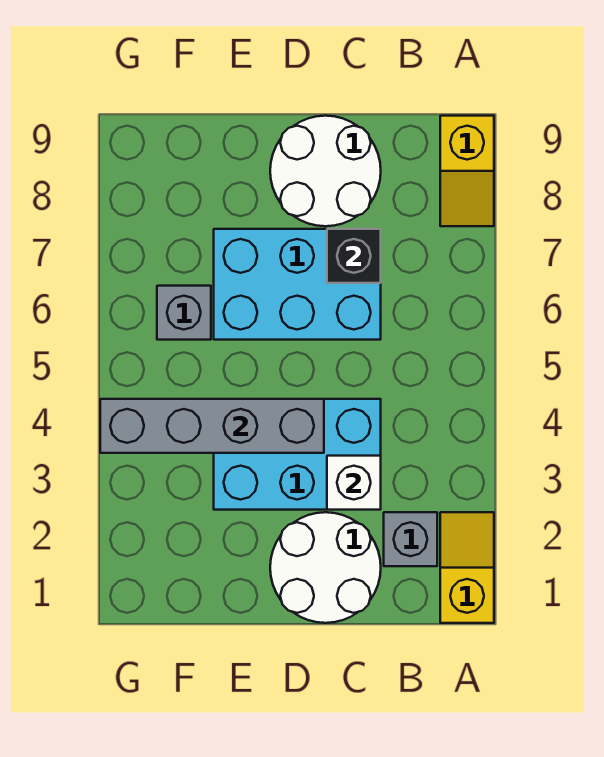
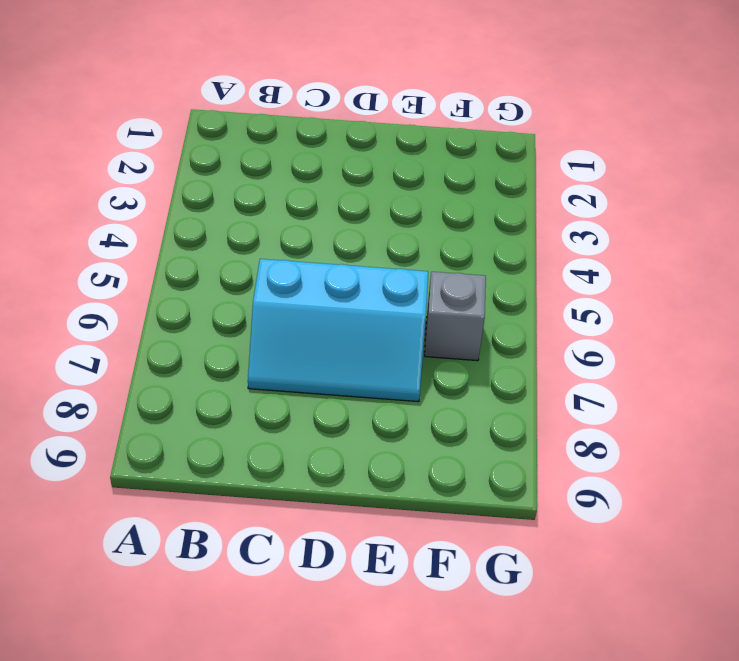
cyan slope C6:E7 level 1 top 6 -> cyan brick C6:E7 level 1
none -> yellow slope A1:A2 level 1 top 1
none -> yellow slope A8:A9 level 1 top 9

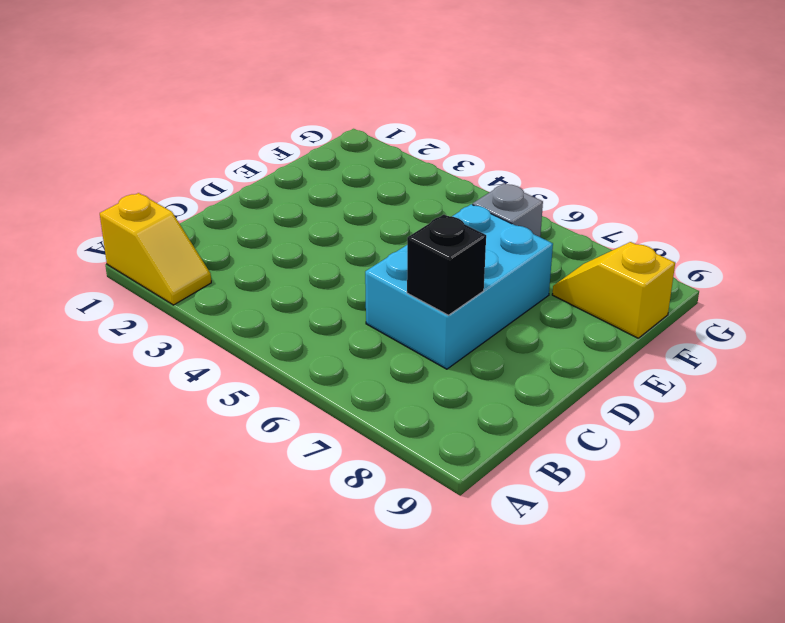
yellow slope F8:F9 level 1 top 9 -> yellow slope A8:A9 level 1 top 9
none -> grey brick B2 level 1
none -> white round brick C1:D2 level 1

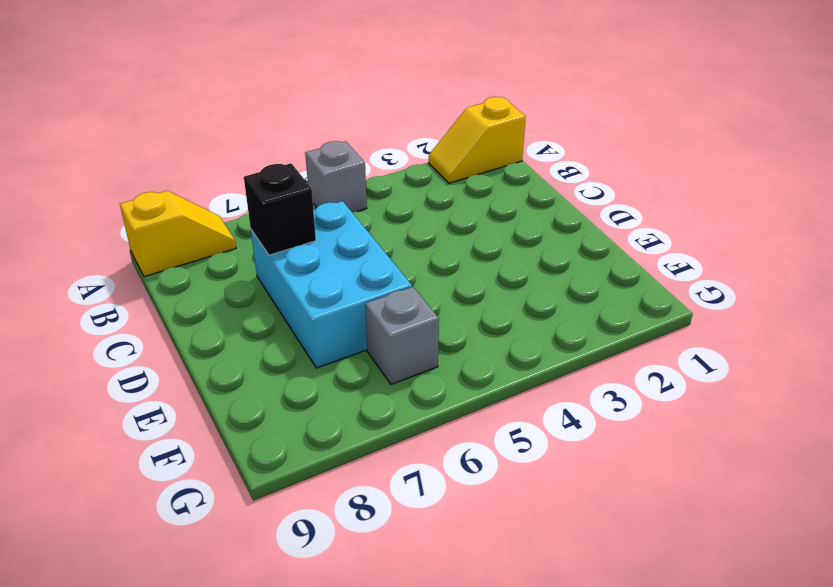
grey brick A5 level 1 -> grey brick B2 level 1
none -> white round brick C1:D2 level 1
none -> cyan brick C3:E4 level 1

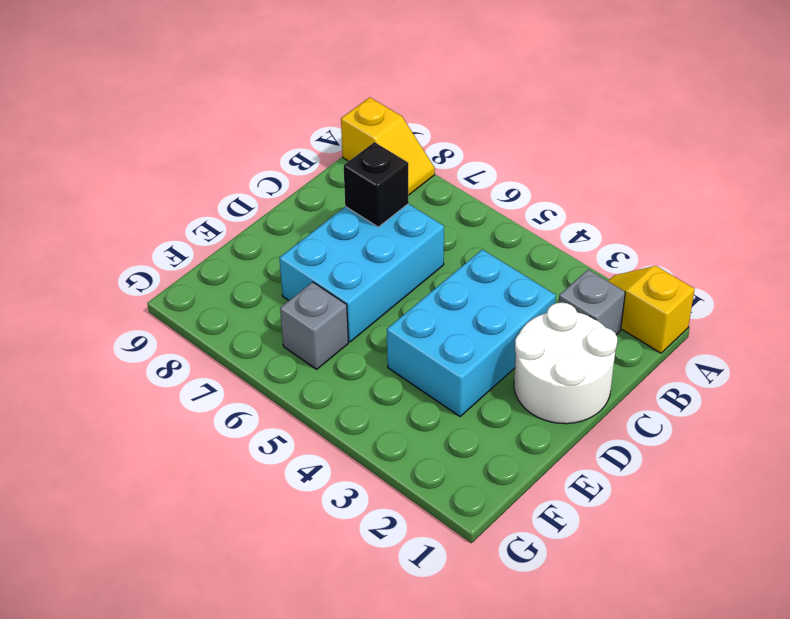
none -> white round brick C8:D9 level 1
none -> white brick C3 level 2

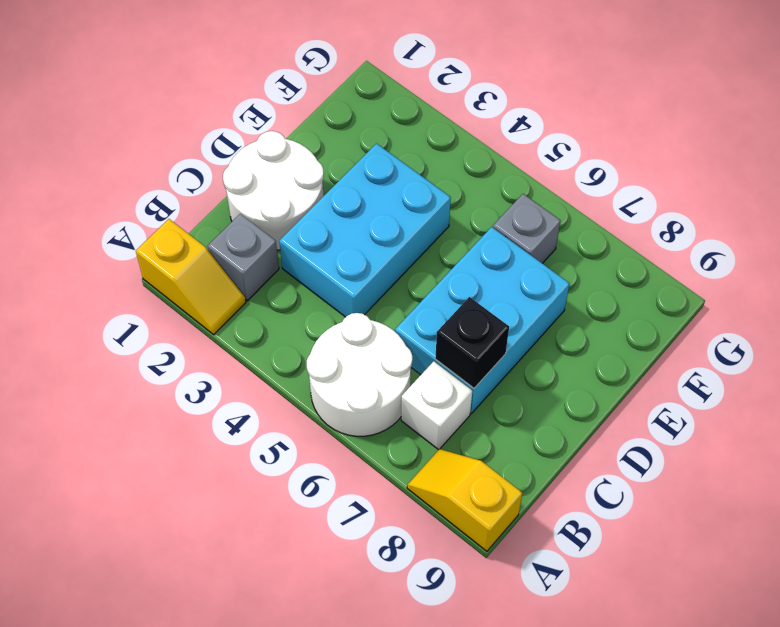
white round brick A5:B6 level 1 -> white round brick C8:D9 level 1
white brick B7 level 1 -> white brick C3 level 2
none -> grey brick D4:G4 level 2

